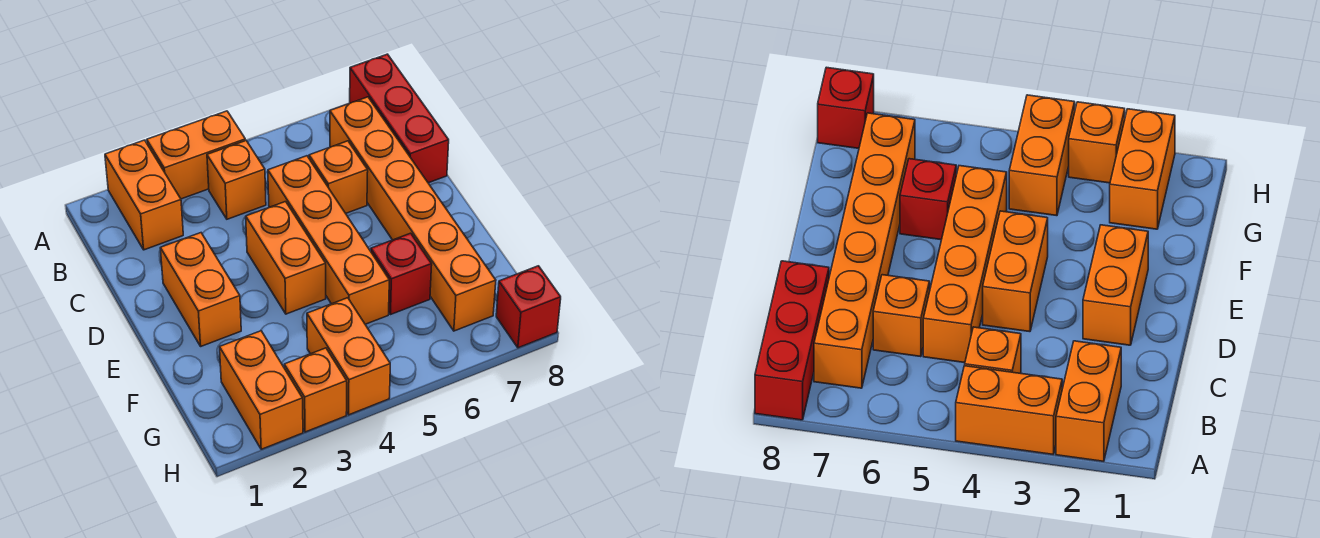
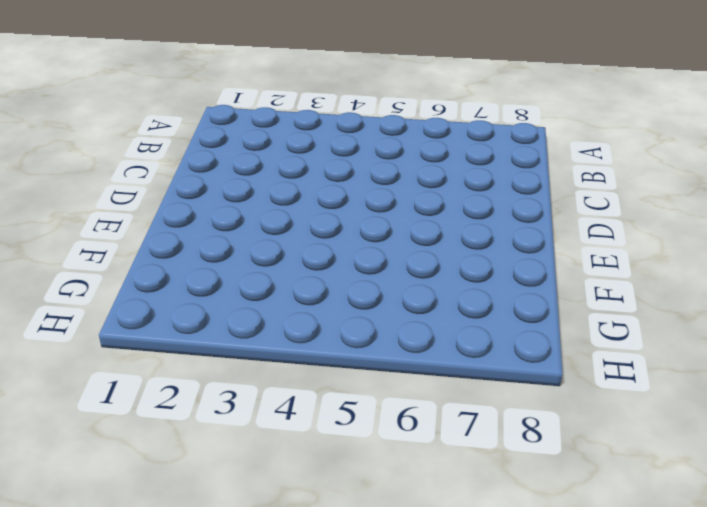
none -> orange brick A2:B2 level 1
none -> orange brick A3:A4 level 1
none -> red brick A8:C8 level 1

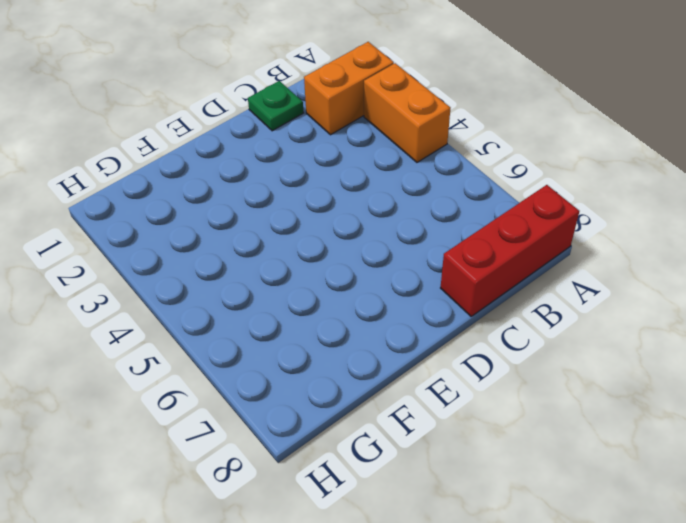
green plate C1 level 1 -> none
none -> orange brick B4 level 1
none -> orange brick B7:G7 level 1
none -> orange brick C5:F5 level 1

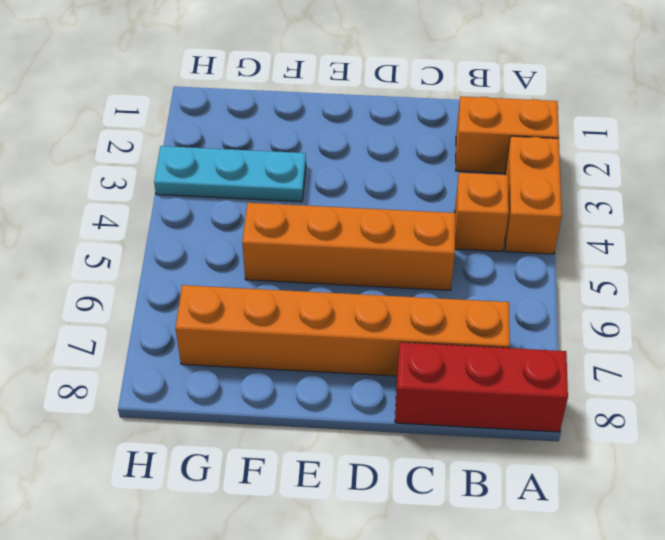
cyan plate F3:H3 level 1 -> orange brick H3 level 1
none -> orange brick C6 level 1
none -> orange brick D2:E2 level 1
none -> orange brick D4:E4 level 1

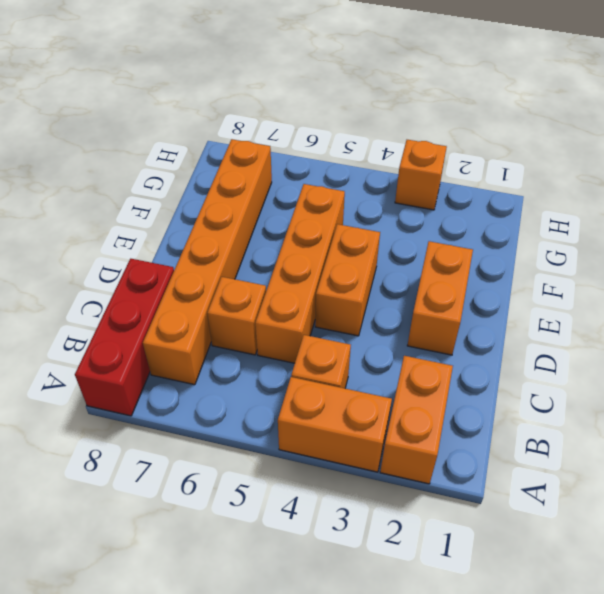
none -> red brick F6 level 1
none -> orange brick G2:H2 level 1
none -> orange brick G4:H4 level 1

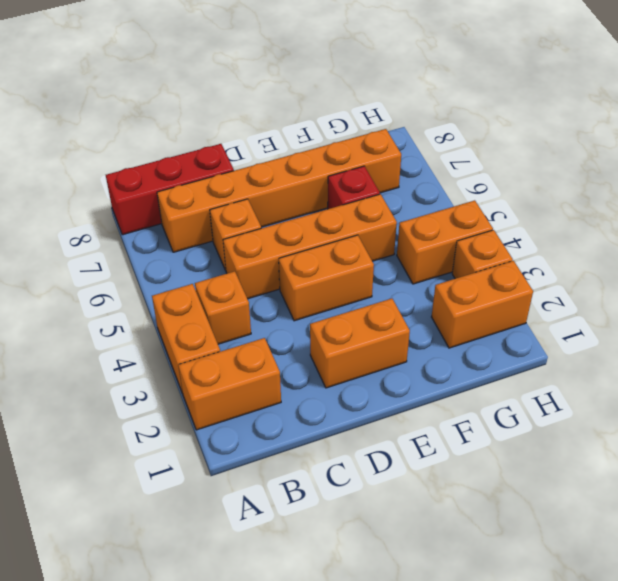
none -> red brick H8 level 1

